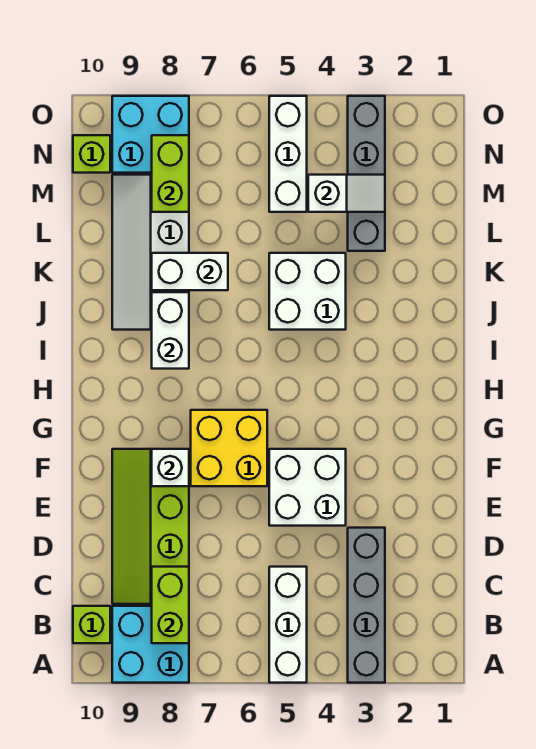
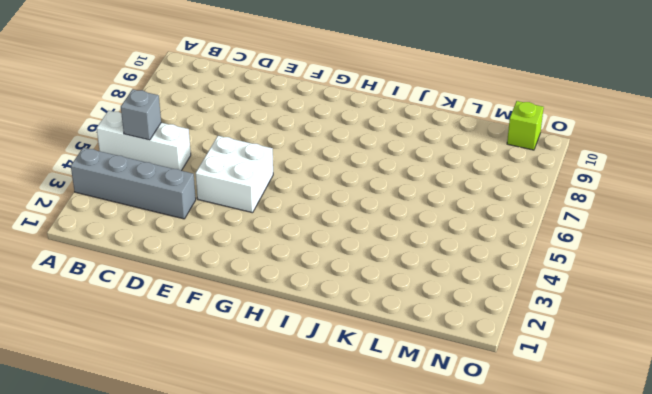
grey brick B5 level 2 -> none
none -> cyan brick A8:B9 level 1
none -> lime brick B10 level 1
none -> lime slope C8:F9 level 1 top 8

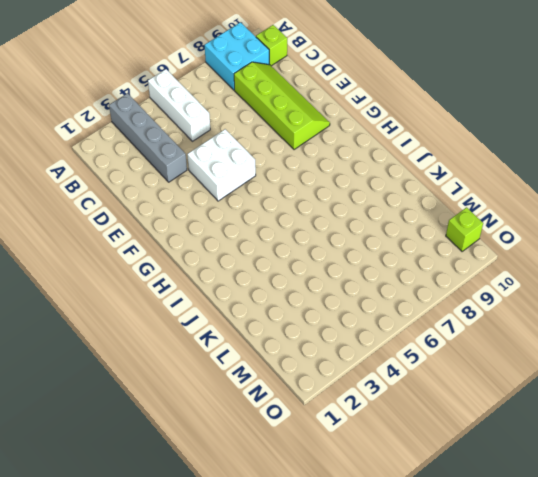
none -> yellow brick F6:G7 level 1
none -> white brick J4:K5 level 1
none -> white slope J8:M9 level 1 top 8

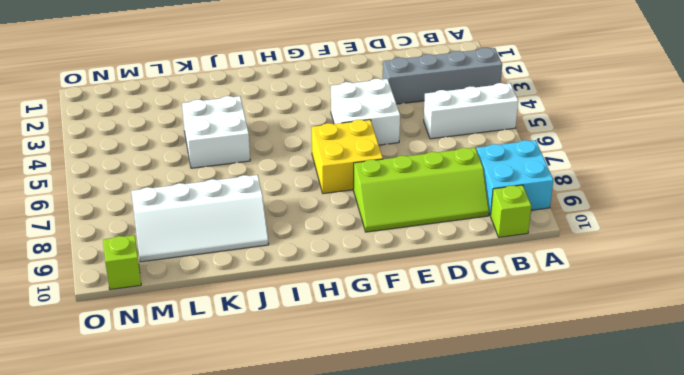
none -> grey brick L3:O3 level 1
none -> white brick M5:O5 level 1
none -> cyan brick N8:O9 level 1

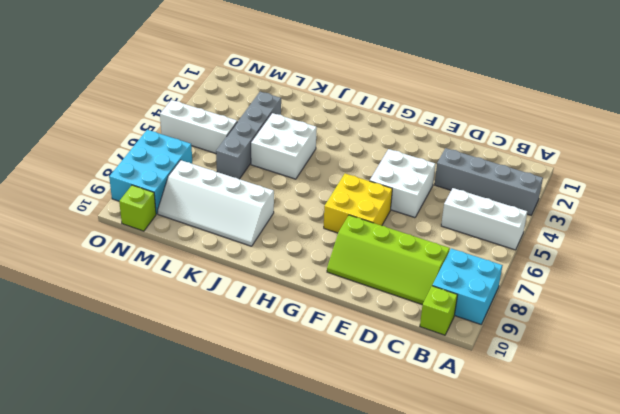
grey brick L3:L6 level 1 -> grey brick L3:O3 level 1
cyan brick N7:O9 level 1 -> cyan brick N8:O9 level 1
none -> lime brick B8:C8 level 2
none -> white brick F8 level 2
none -> white brick I8:J8 level 2

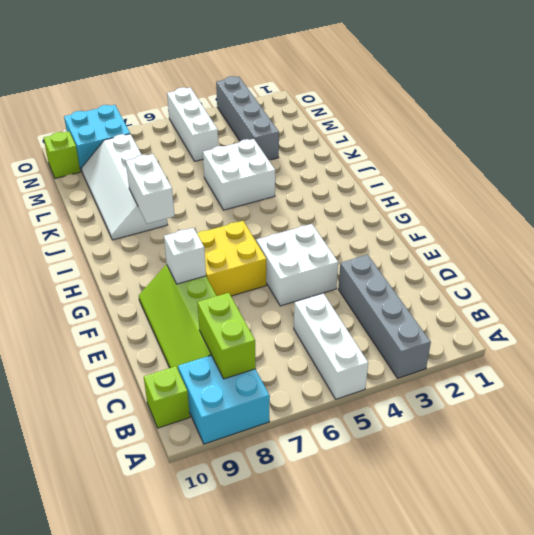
none -> white brick K7:K8 level 2
none -> white slope M3:M4 level 2 top 4
none -> lime brick M8:N8 level 2

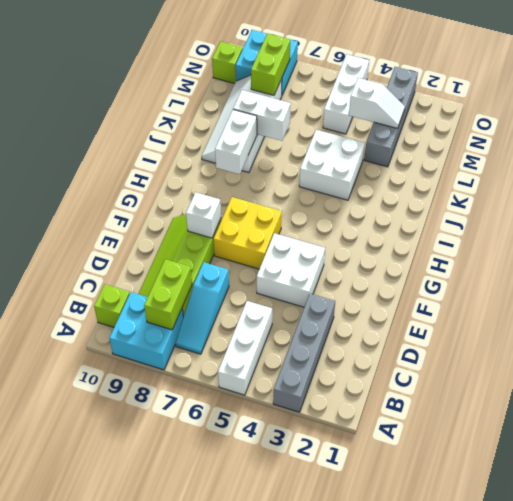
cyan slope B7:D7 level 1 top D -> none

